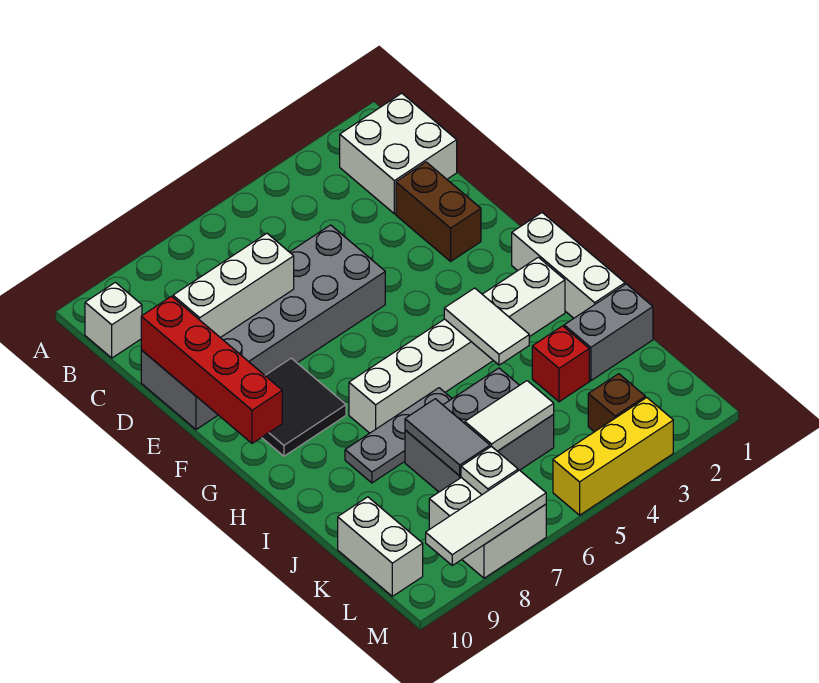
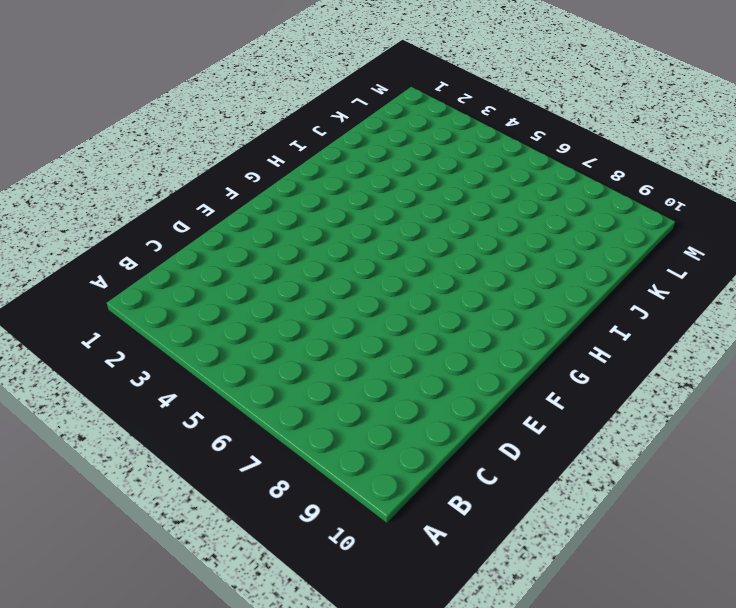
none -> white brick B1:C2 level 1
none -> white brick B10 level 1
none -> brown brick D2:E2 level 1

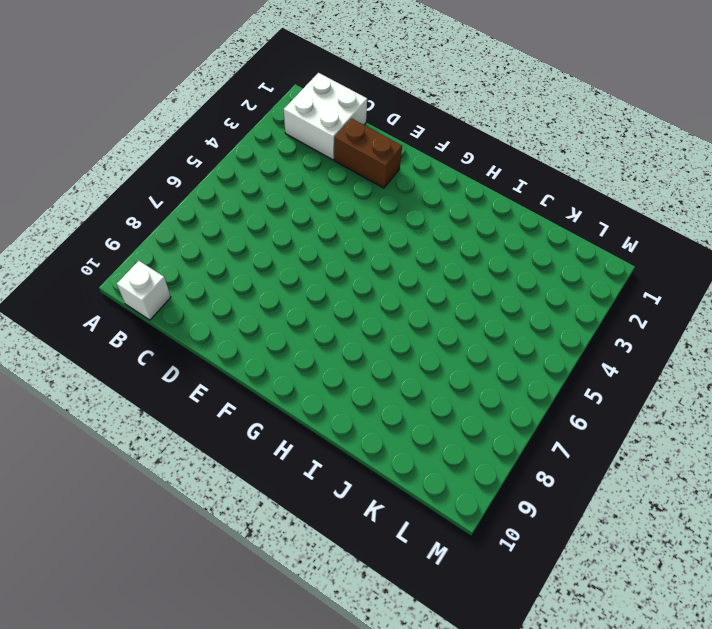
none -> grey brick D5:E10 level 1
none -> black tile F8:G9 level 1
none -> white brick G1:I1 level 1

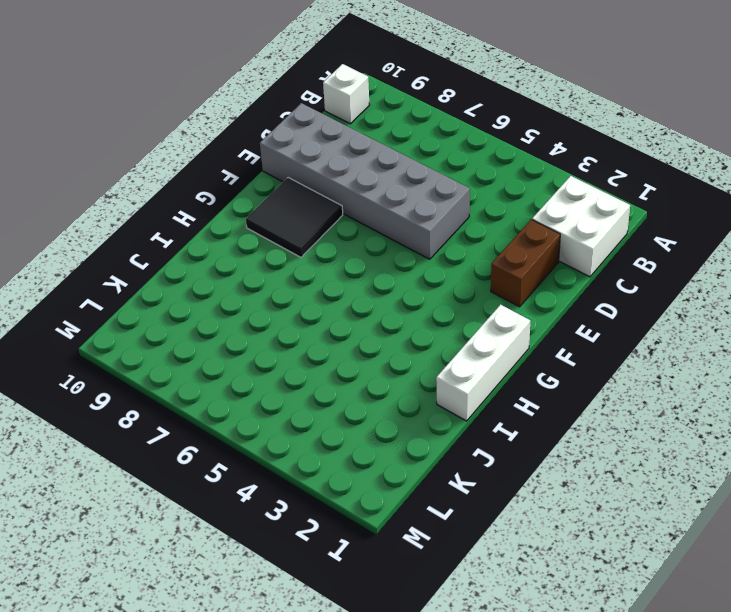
none -> white brick H2:H7 level 1
none -> grey plate I6:I8 level 1
none -> grey brick J1:J2 level 1

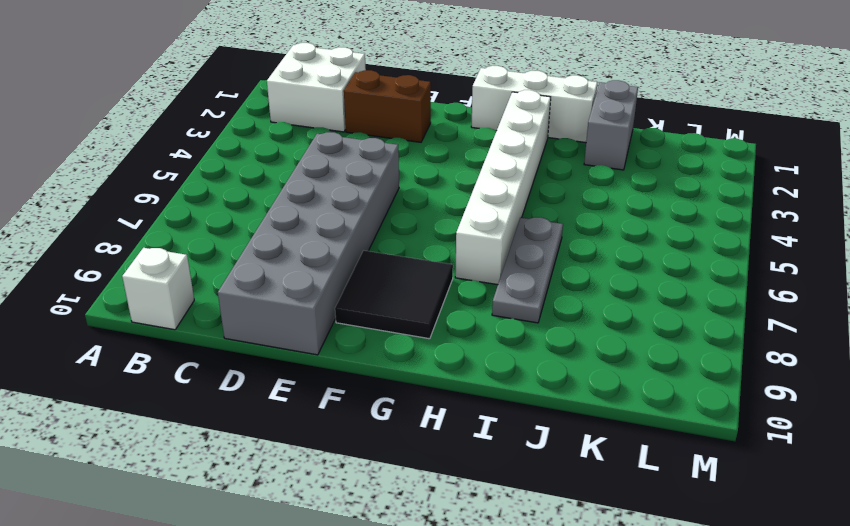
none -> red brick J3 level 1
none -> grey brick J5:K7 level 1
none -> white brick K10:L10 level 1

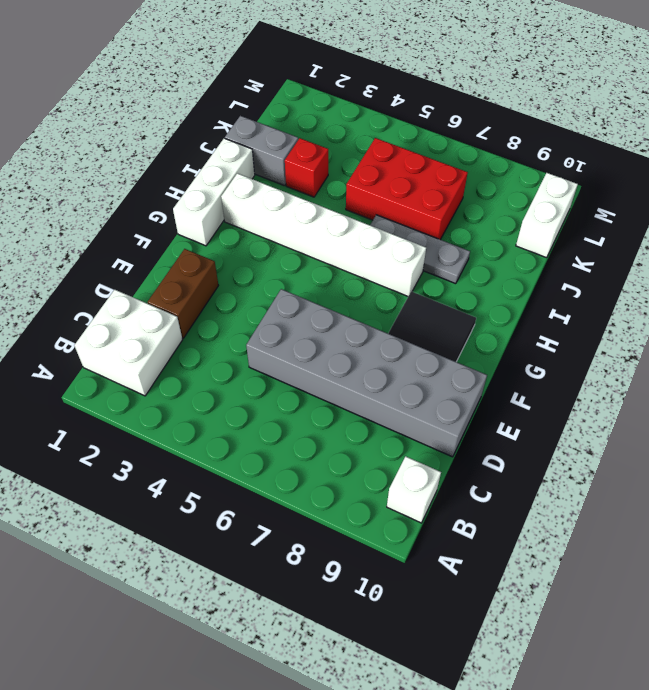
red brick J5:K7 level 1 -> grey brick J5:K7 level 1
none -> brown brick L3 level 1
none -> white brick L7:M8 level 1
none -> yellow brick M3:M5 level 1

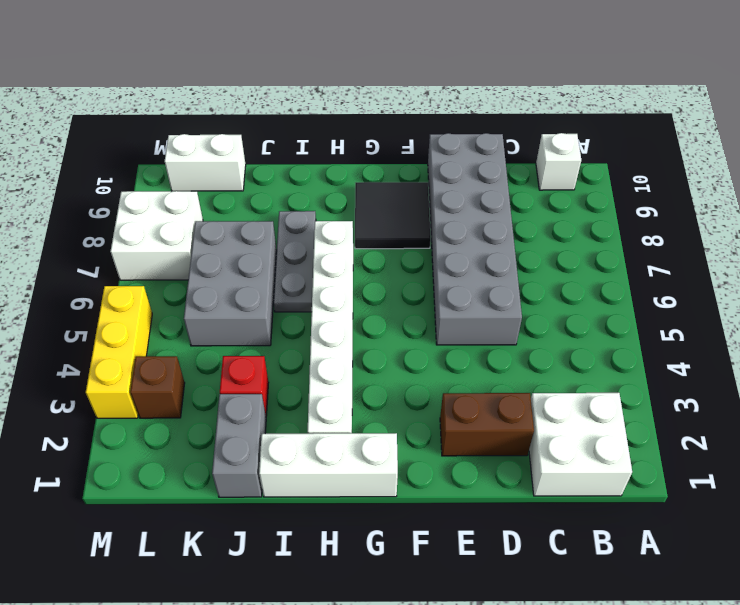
none -> white brick D7:D9 level 2
none -> red brick D10:G10 level 2
none -> white tile H4:I4 level 2

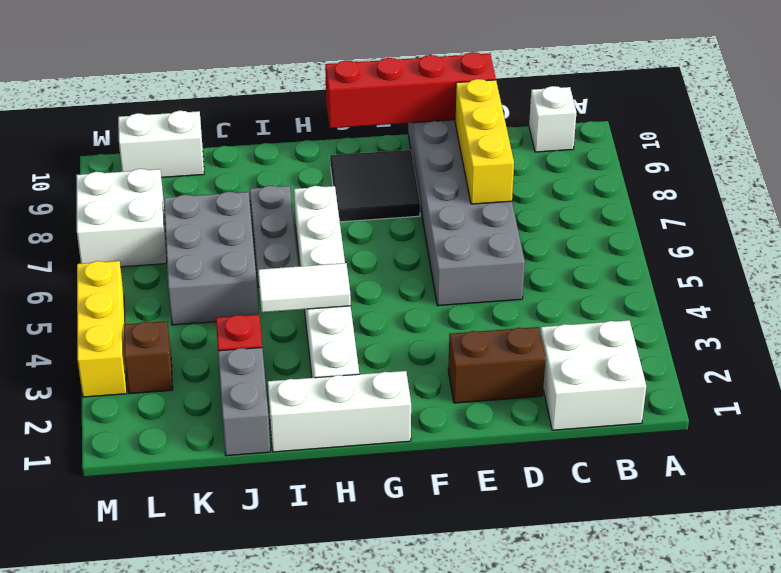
yellow brick D7:D9 level 2 -> white brick D7:D9 level 2
none -> grey tile J7:K7 level 2
none -> white tile K5:K6 level 2
none -> white plate L7 level 2

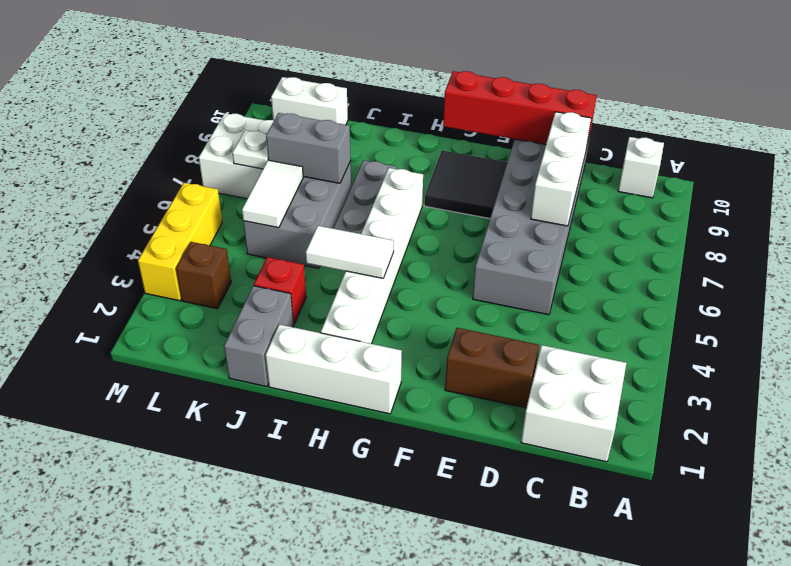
grey brick J7:K7 level 2 -> grey tile J7:K7 level 2
none -> white tile M7:M9 level 2

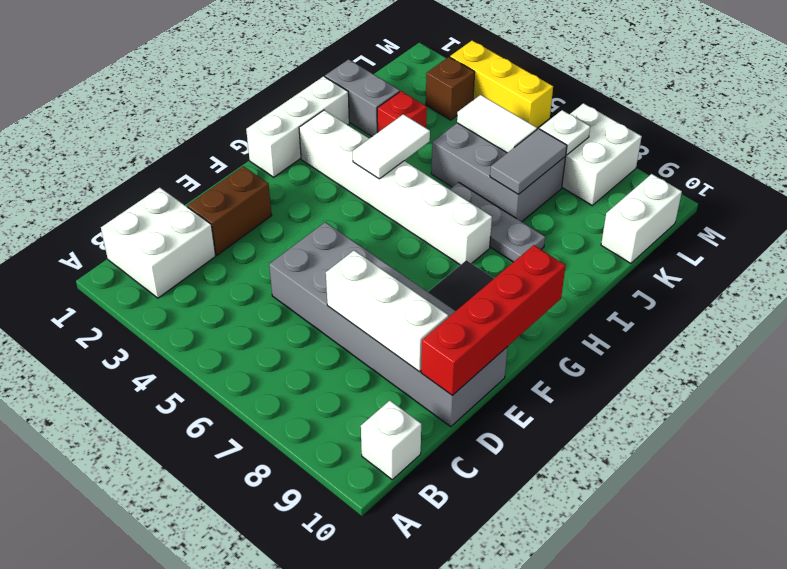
none -> white tile M7:M9 level 2

